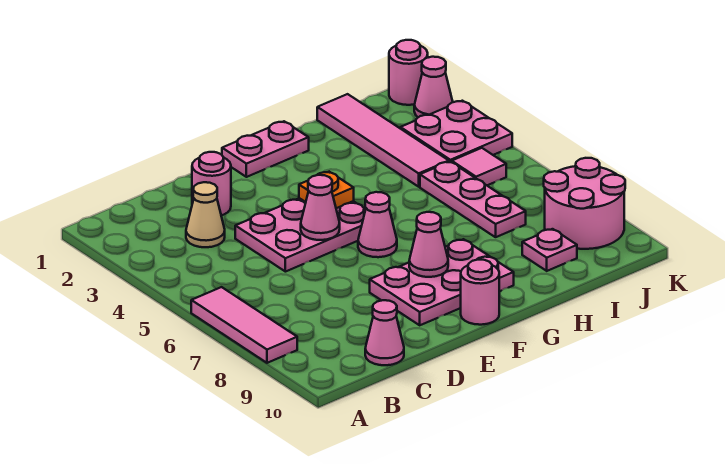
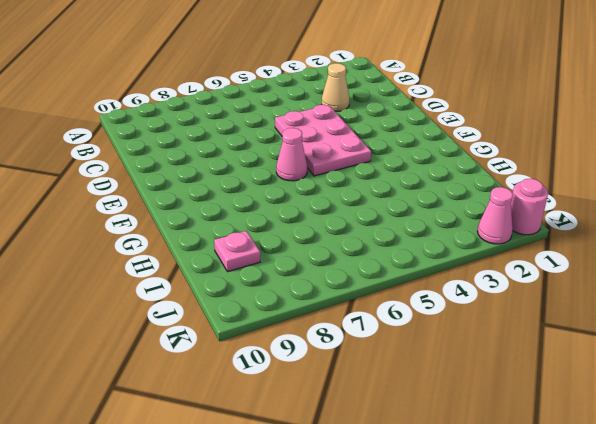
none -> pink tile A6:A8 level 1
none -> pink cone C10 level 1
none -> pink round brick D2 level 1

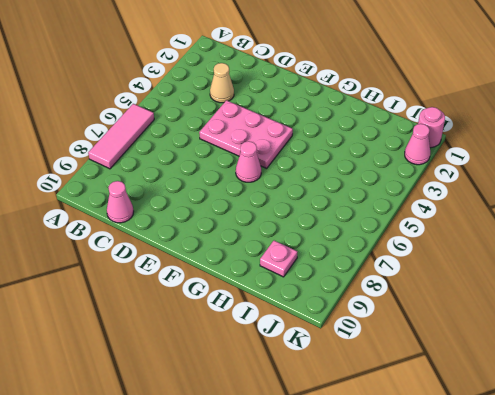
none -> pink round brick D2 level 1
none -> pink plate E8:G9 level 1
none -> pink plate F1:G1 level 1

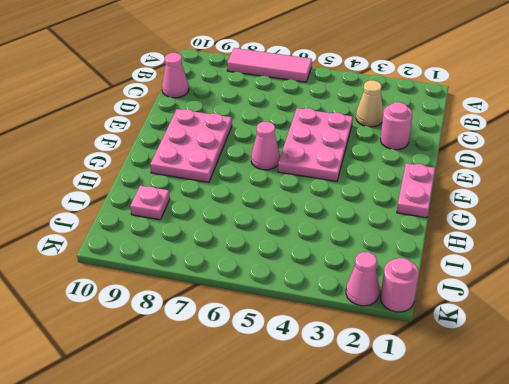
none -> pink round brick F10 level 1
none -> pink tile I1:I4 level 1
none -> pink plate I5:I7 level 1

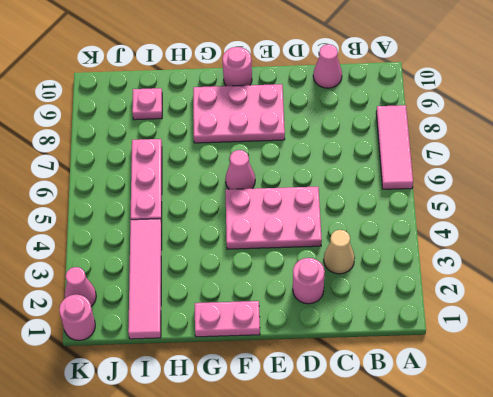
none -> pink plate J3:K4 level 1
none -> pink tile J5 level 1
none -> pink round brick J8:K9 level 1

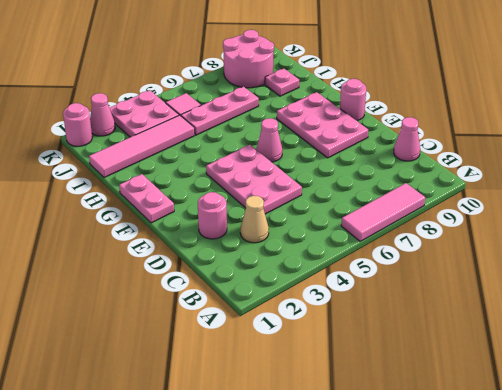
none -> pink cone E5 level 2
none -> orange plate F4 level 2
none -> pink cone F8 level 2

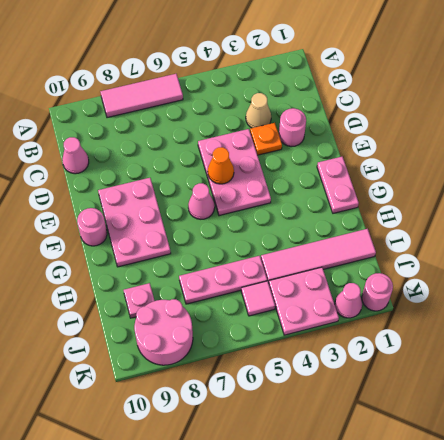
orange plate D3 level 1 -> orange plate F4 level 2
orange cone E5 level 2 -> pink cone E5 level 2
none -> pink cone F8 level 2

